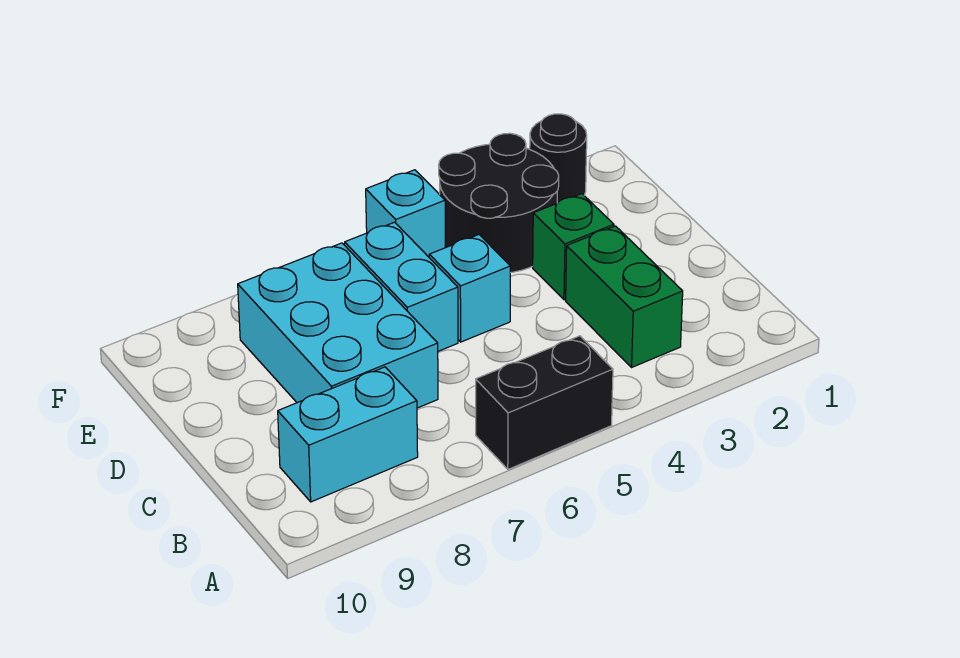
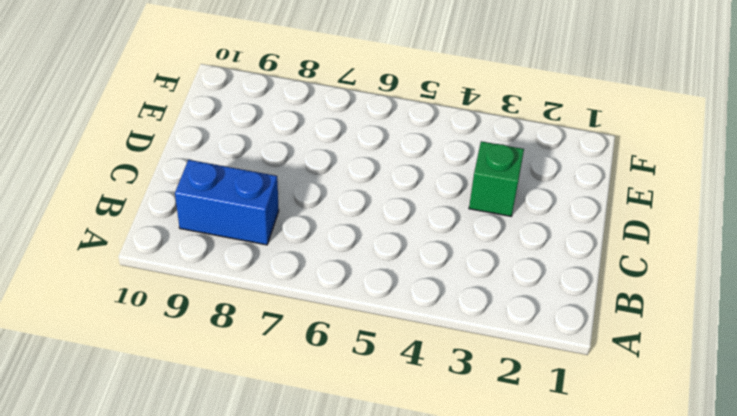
blue brick B8:B9 level 1 -> cyan brick B8:B9 level 1
none -> black brick A5:A6 level 1
none -> green brick B3:C3 level 1

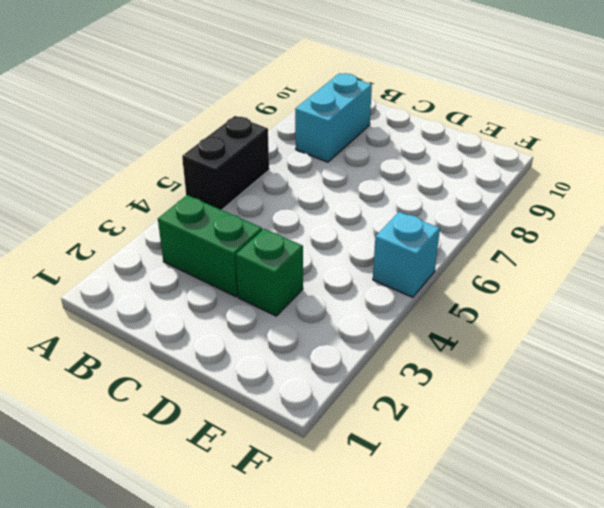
none -> cyan brick C7:E8 level 1
none -> cyan brick D5 level 1

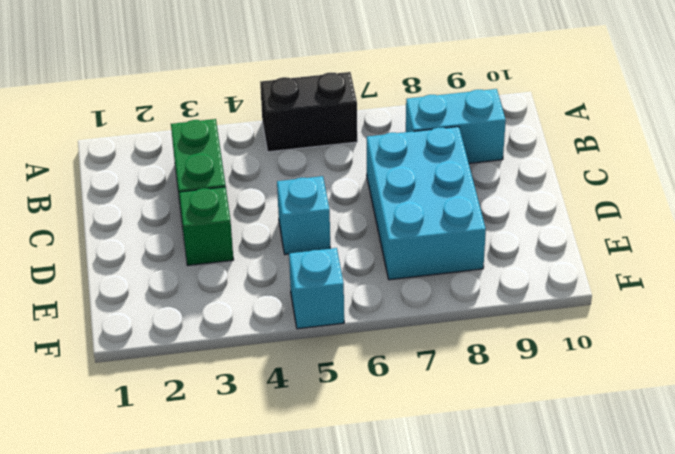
none -> cyan brick D6:E6 level 1
none -> black round brick E3:F4 level 1

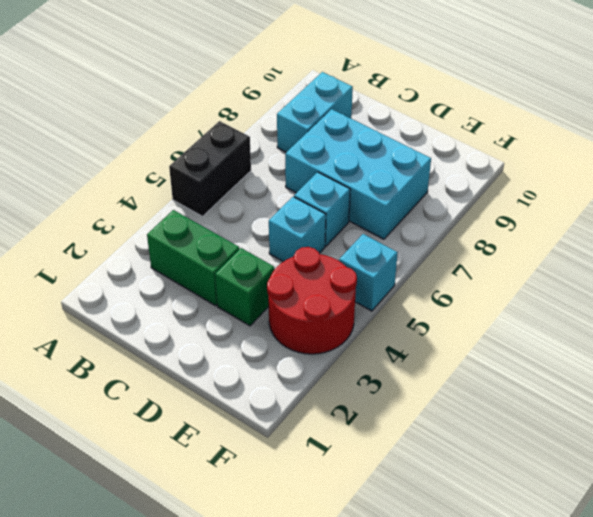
cyan brick D6 level 1 -> cyan brick D6:E6 level 1
red round brick E3:F4 level 1 -> black round brick E3:F4 level 1
none -> black round brick F2 level 1

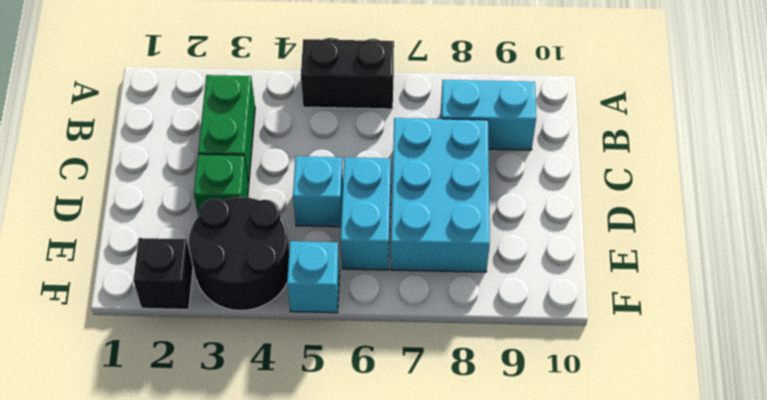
black brick F2 level 1 -> black round brick F2 level 1

